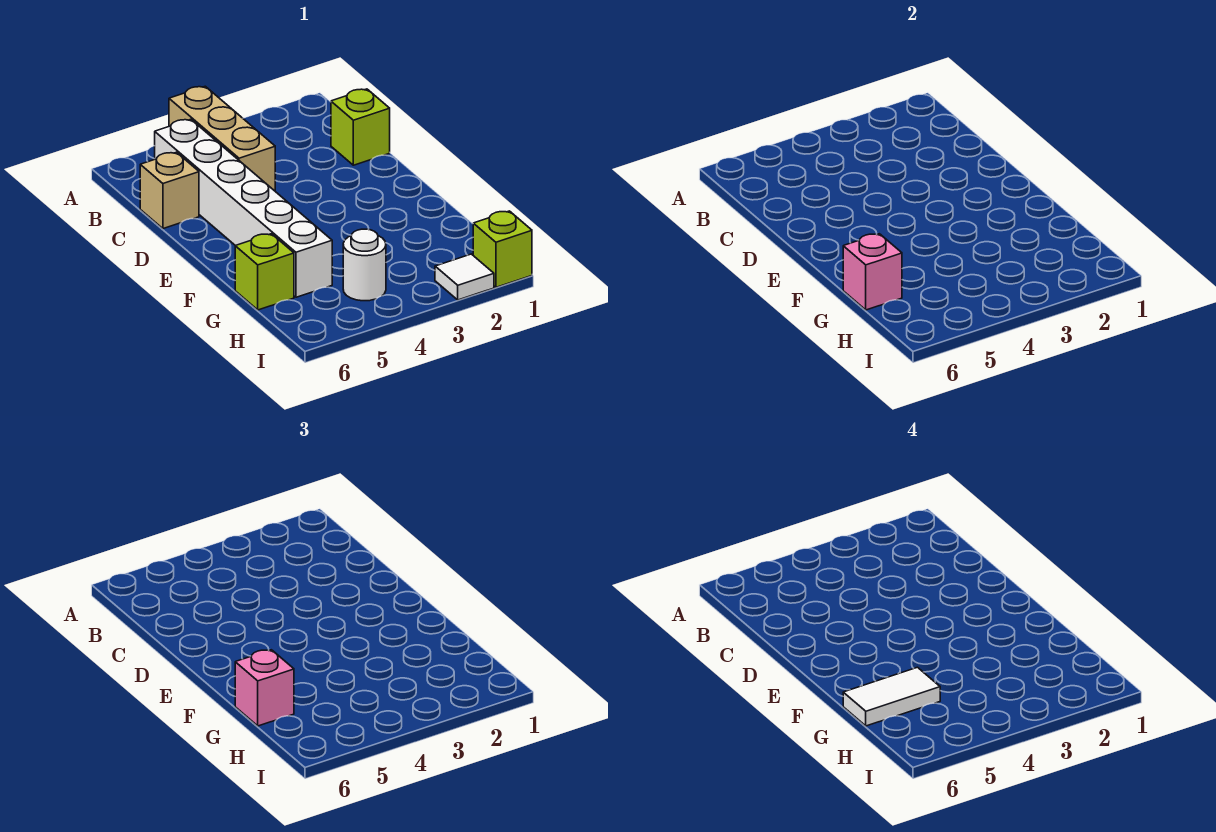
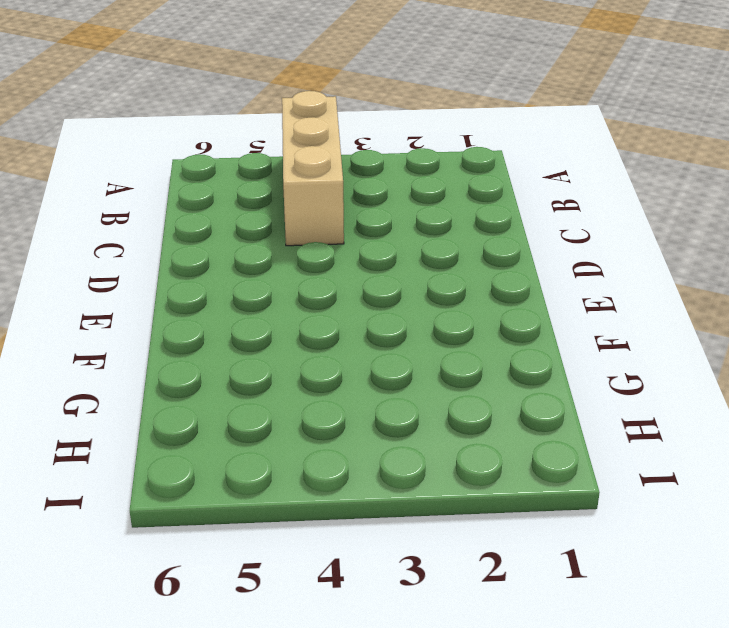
none -> white brick B5:G5 level 1
none -> lime brick C1 level 1

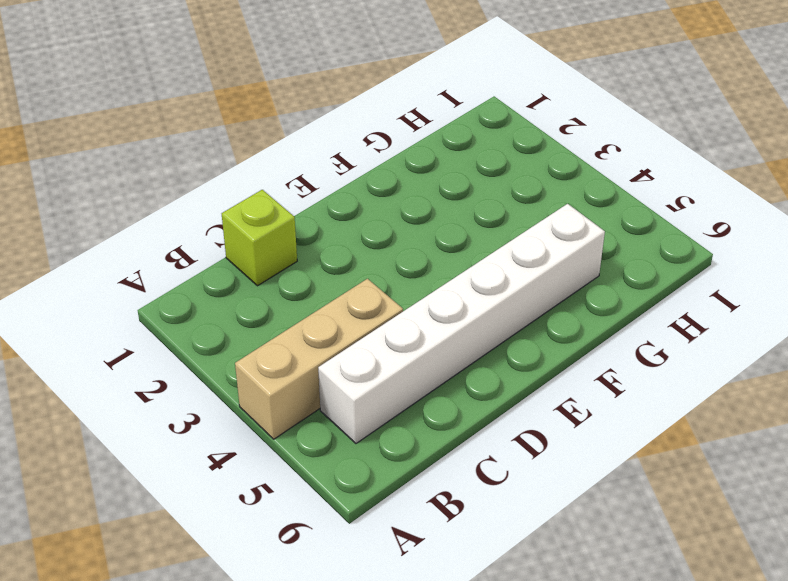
none -> tan brick C6 level 1
none -> lime brick G6 level 1

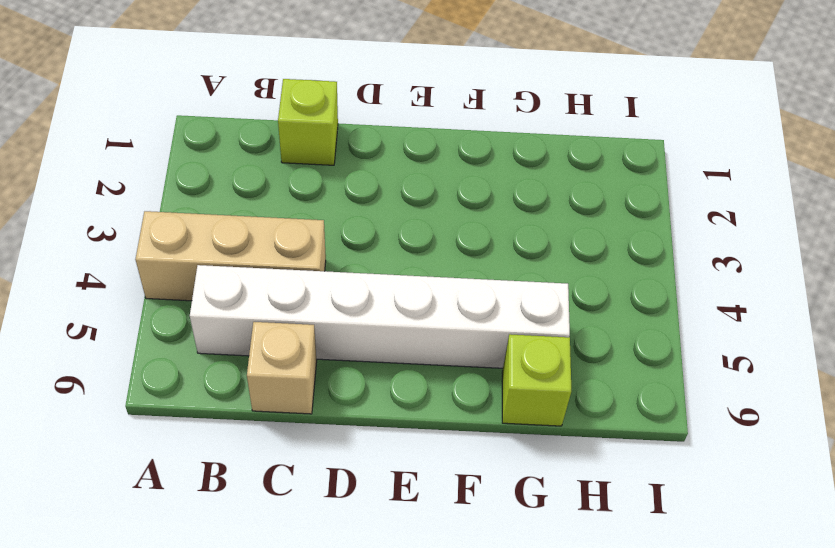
none -> white round brick H4 level 1
none -> lime brick I1 level 1

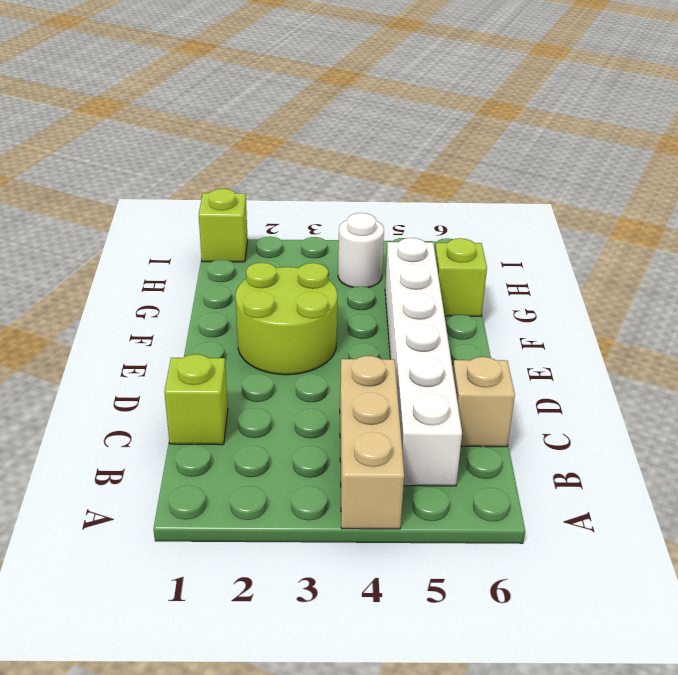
lime round brick E2:F3 level 1 -> none
none -> white tile I2 level 1
none -> pink brick G6 level 2

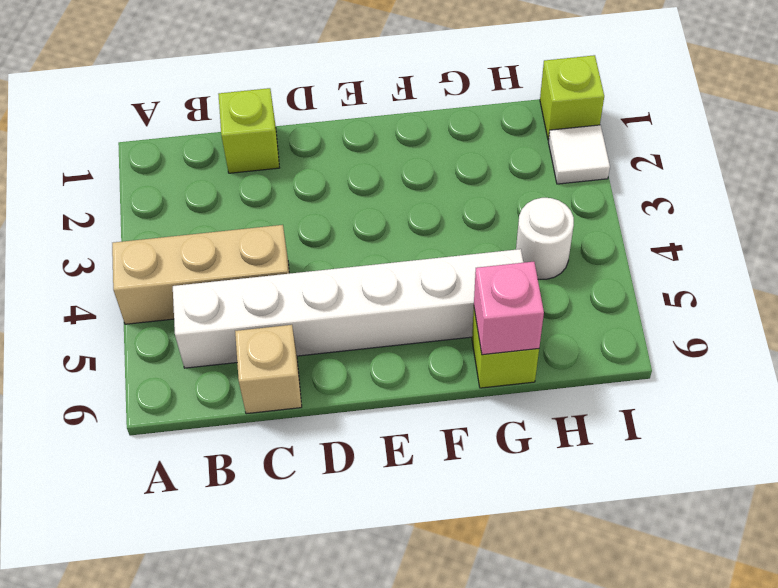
none -> pink brick G6 level 3
none -> white tile G5:G6 level 4

